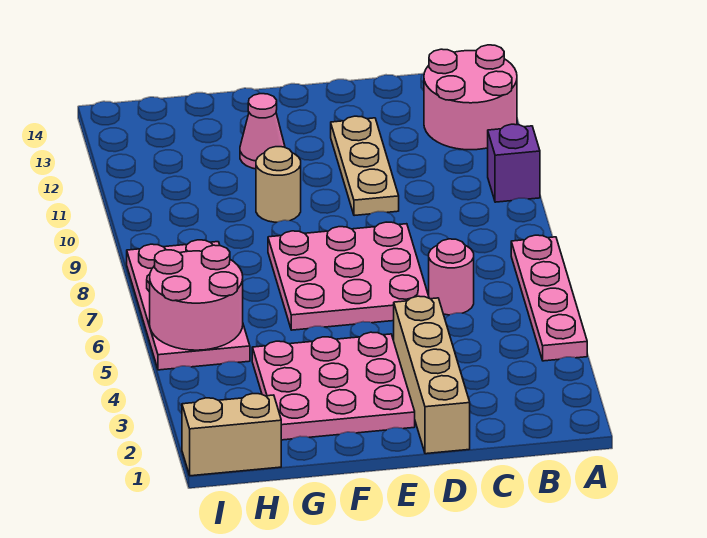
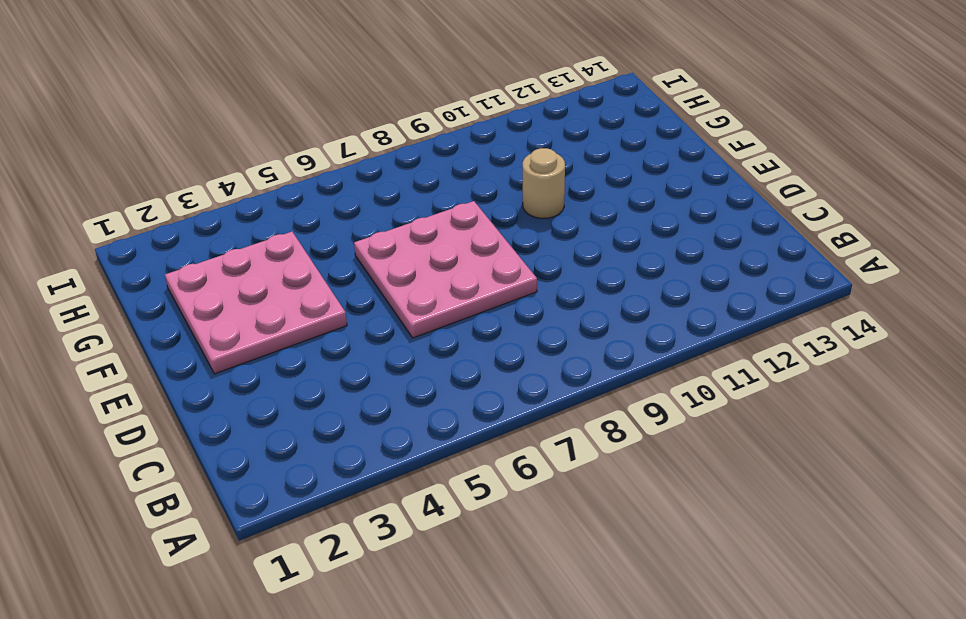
none -> pink plate A4:A7 level 1
none -> purple brick A10 level 1
none -> pink round brick A12:B13 level 1

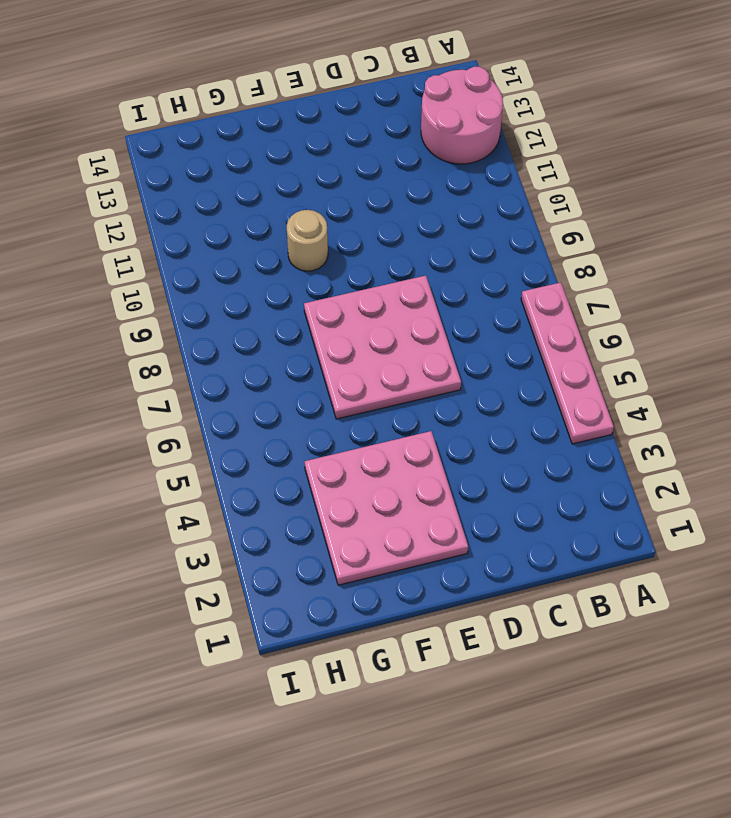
none -> purple brick A10 level 1
none -> pink round brick C6 level 1
none -> tan brick D1:D4 level 1

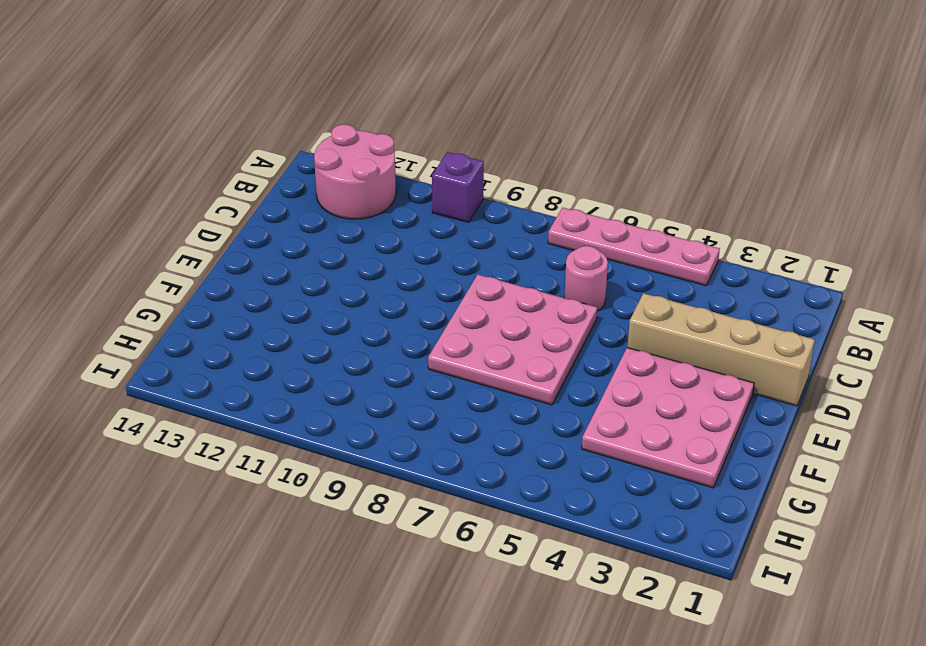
none -> tan plate D10:D12 level 1
none -> tan round brick F10 level 1
none -> pink cone F12 level 1

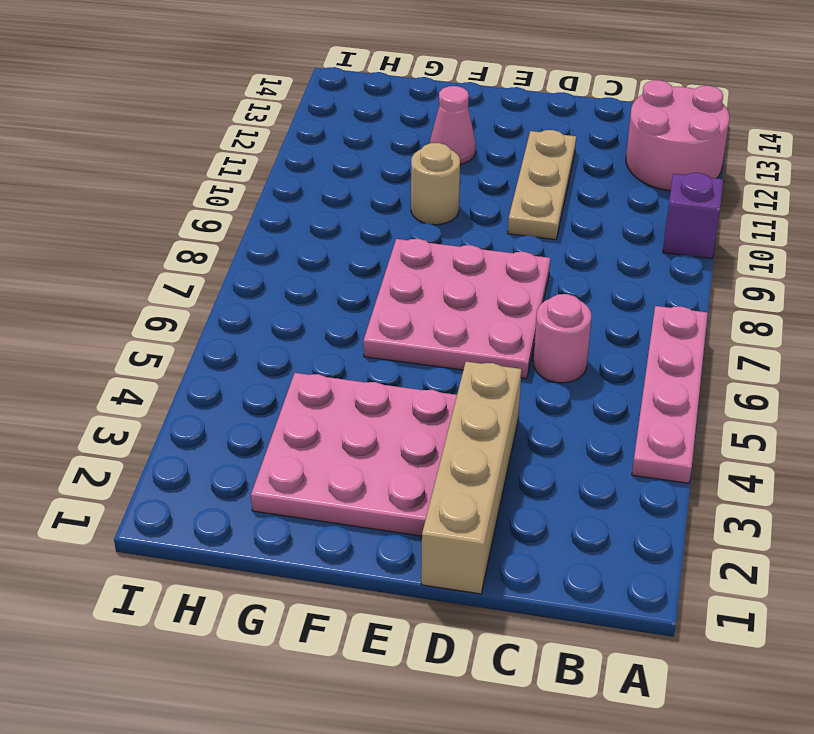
none -> tan brick H1:I1 level 1
none -> pink plate H5:I8 level 1
none -> pink round brick H5:I6 level 2

